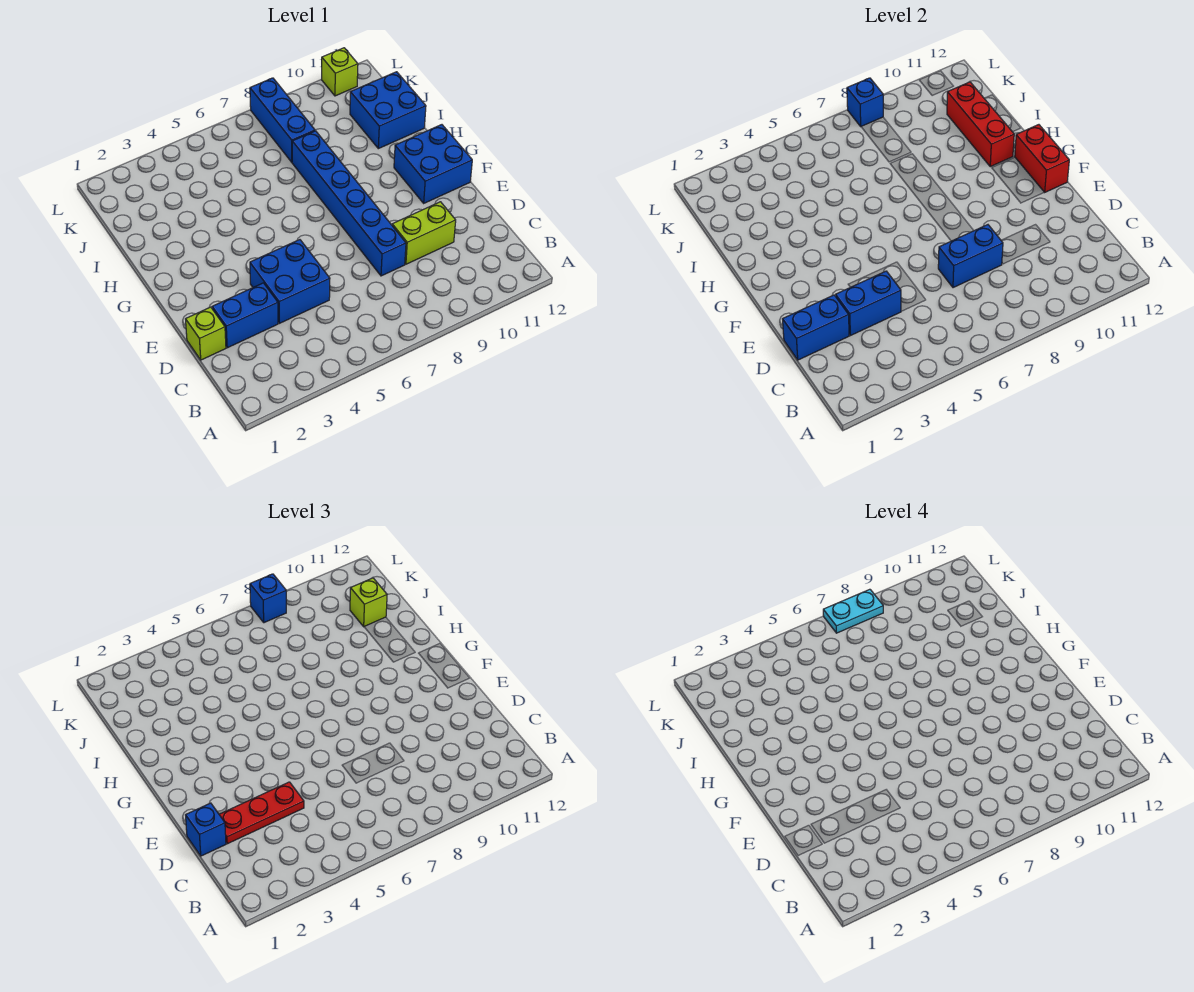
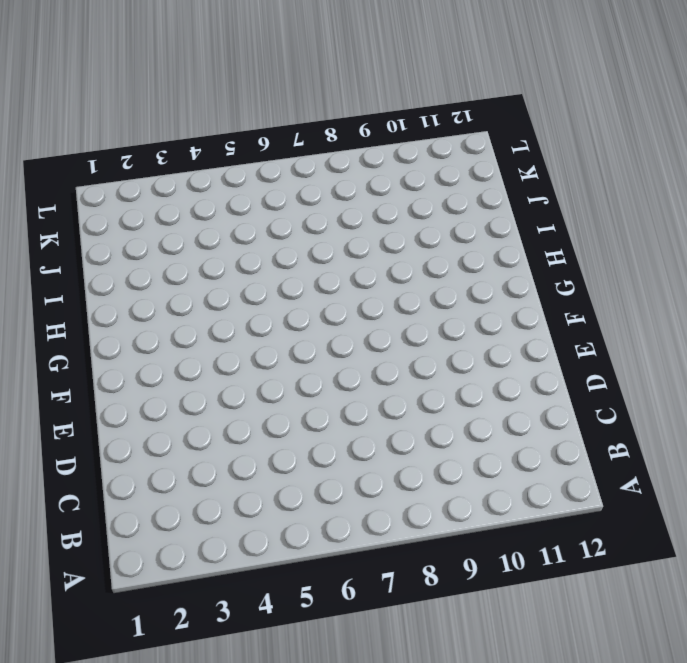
none -> lime brick D1 level 1
none -> blue brick D2:D3 level 1
none -> blue brick D4:E5 level 1

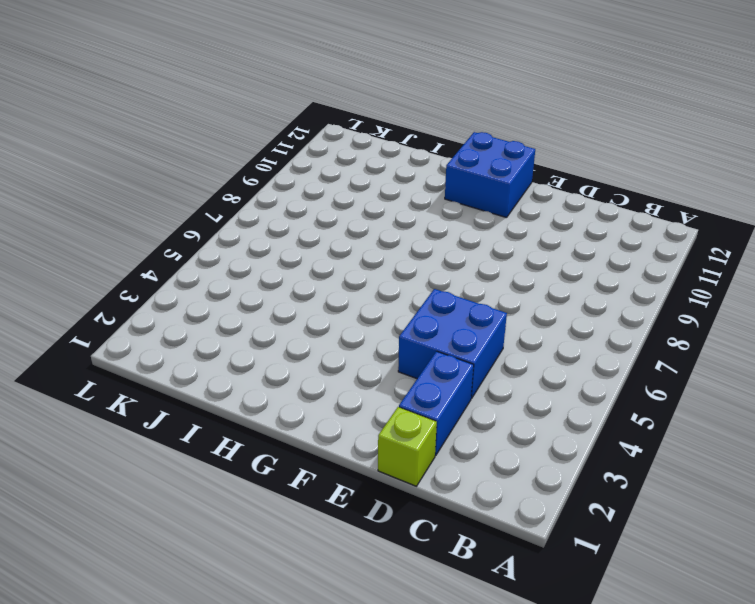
none -> blue brick D8:I8 level 1
none -> lime brick D9:D10 level 1
none -> blue brick I11:J12 level 1

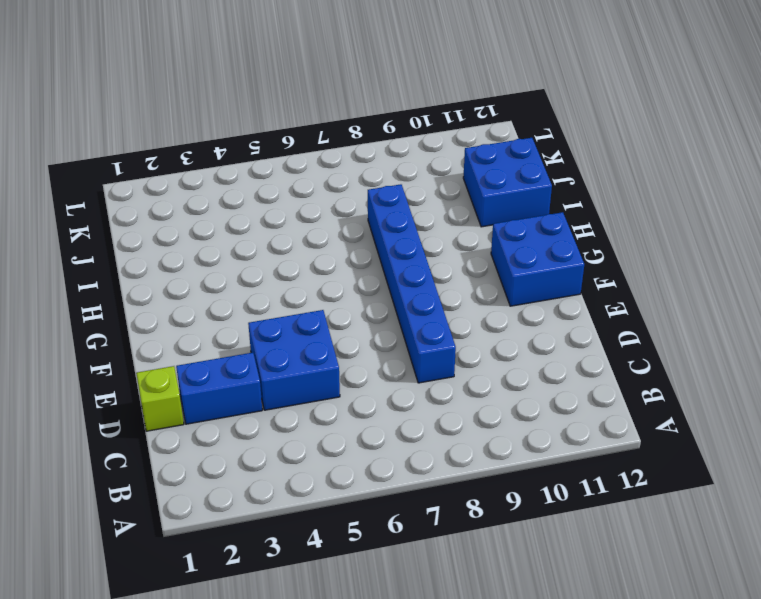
none -> lime brick D9:D10 level 1
none -> blue brick J8:L8 level 1
none -> lime brick L11 level 1

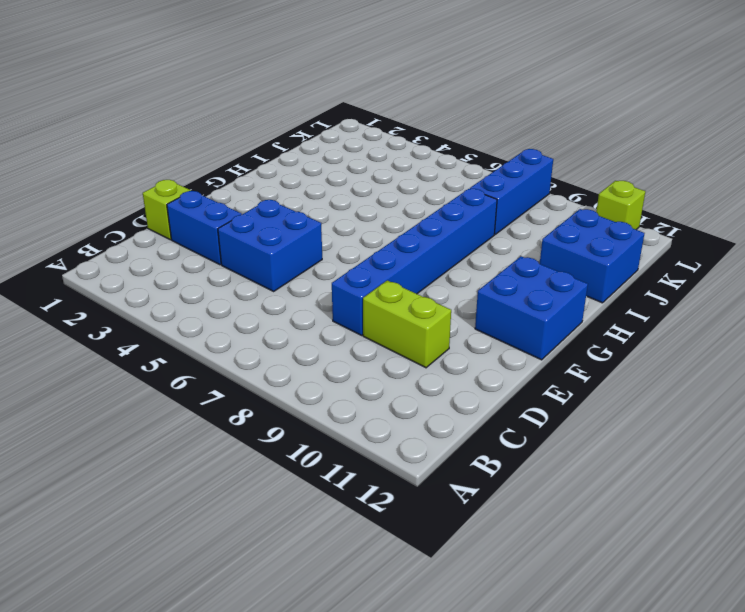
none -> blue brick D1:D2 level 2
none -> blue brick D3:D4 level 2
none -> blue brick D7:D8 level 2

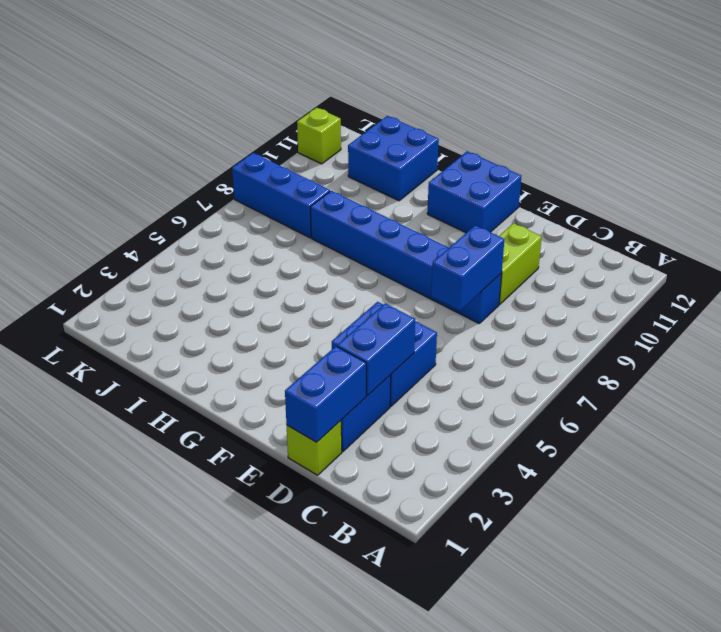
none -> red brick F12:G12 level 2
none -> red brick H11:J11 level 2
none -> blue brick L8 level 2

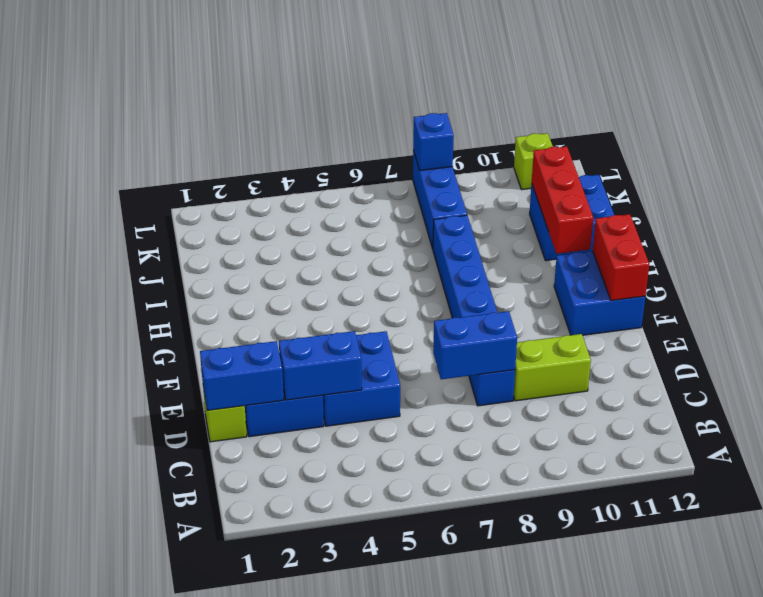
none -> blue brick D1 level 3
none -> red plate D2:D4 level 3
none -> lime brick J11 level 3

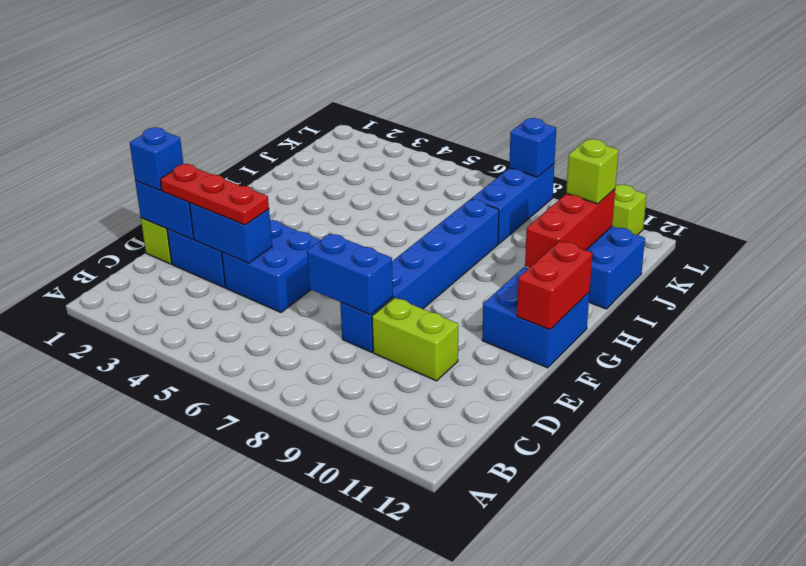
none -> blue brick L8 level 3
none -> cyan plate L7:L8 level 4

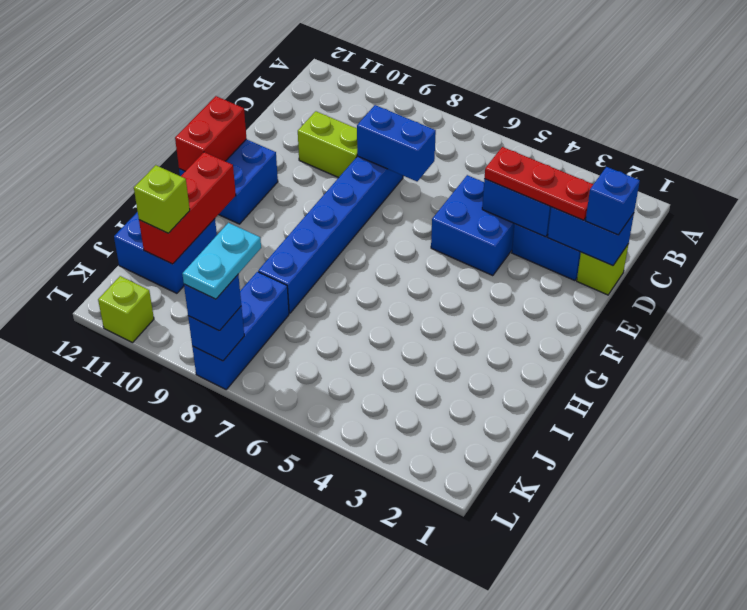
cyan plate K8:L8 level 4 -> cyan plate L7:L8 level 4

